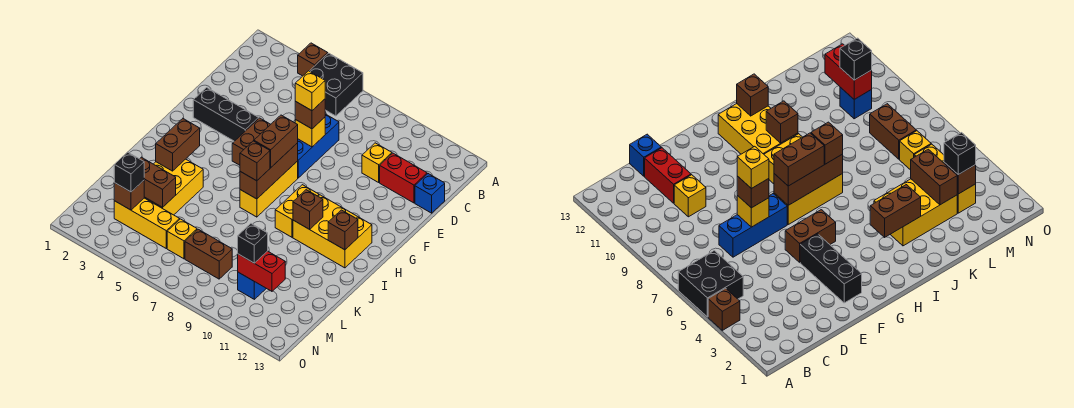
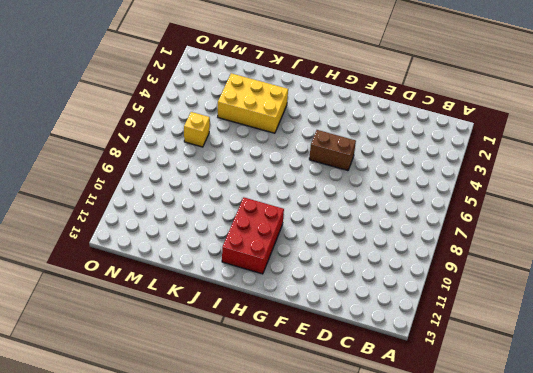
red brick H10:I12 level 1 -> yellow brick H10:I12 level 1
none -> brown brick A4 level 1
none -> black brick A5:B6 level 1
none -> blue brick D7:F7 level 1
none -> yellow brick D10 level 1

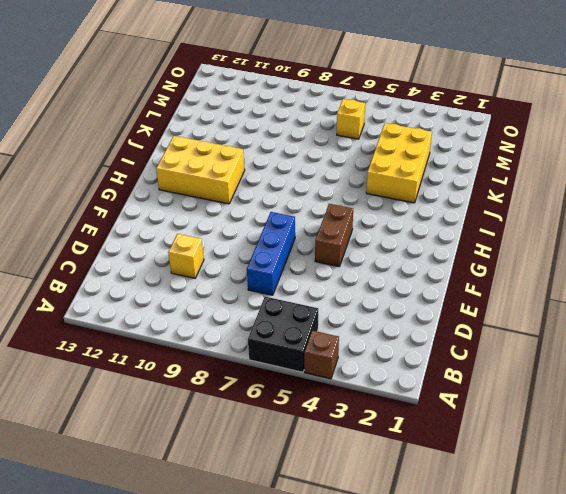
none -> red brick D11:D12 level 1
none -> blue brick D13 level 1
none -> black brick F2:F4 level 1
none -> yellow brick G7:I7 level 1

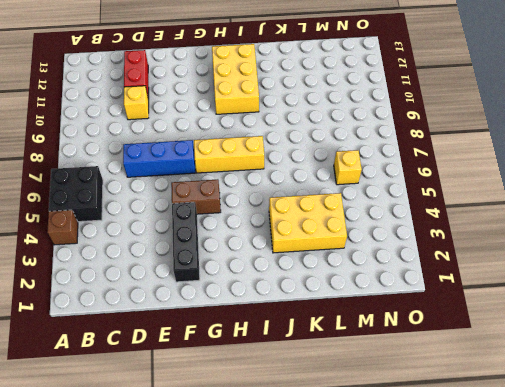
none -> blue brick D13 level 1
none -> yellow brick H9:I9 level 1
none -> yellow brick M3:M5 level 1
none -> brown brick M7:M8 level 1

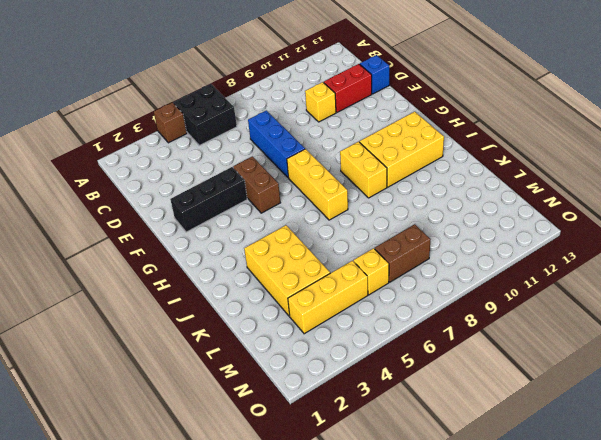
none -> blue brick M10 level 1
none -> yellow brick E7 level 2
none -> brown brick G7:I7 level 2
none -> brown brick I3:J3 level 2

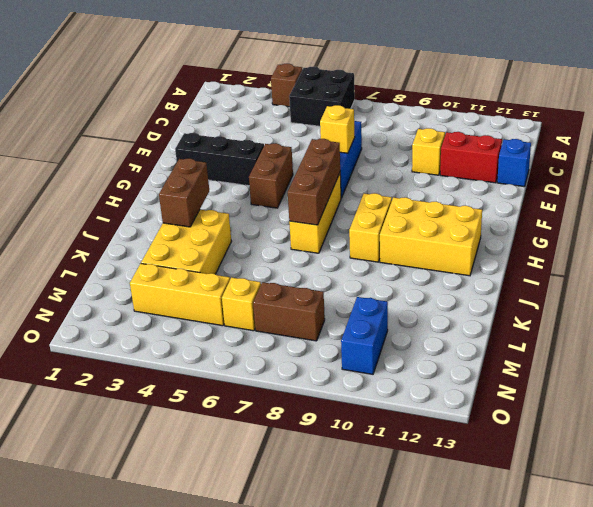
blue brick M10:N10 level 1 -> blue brick M10 level 1
none -> brown brick I10 level 2
none -> brown brick I12 level 2
none -> brown brick L3:L4 level 2
none -> brown brick M3 level 2

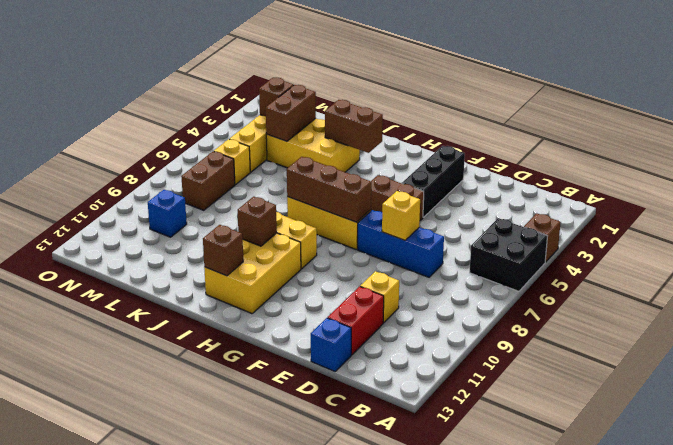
none -> red brick M10:M11 level 2
none -> brown brick E7 level 3
none -> brown brick G7:H7 level 3
none -> brown brick I7 level 3

